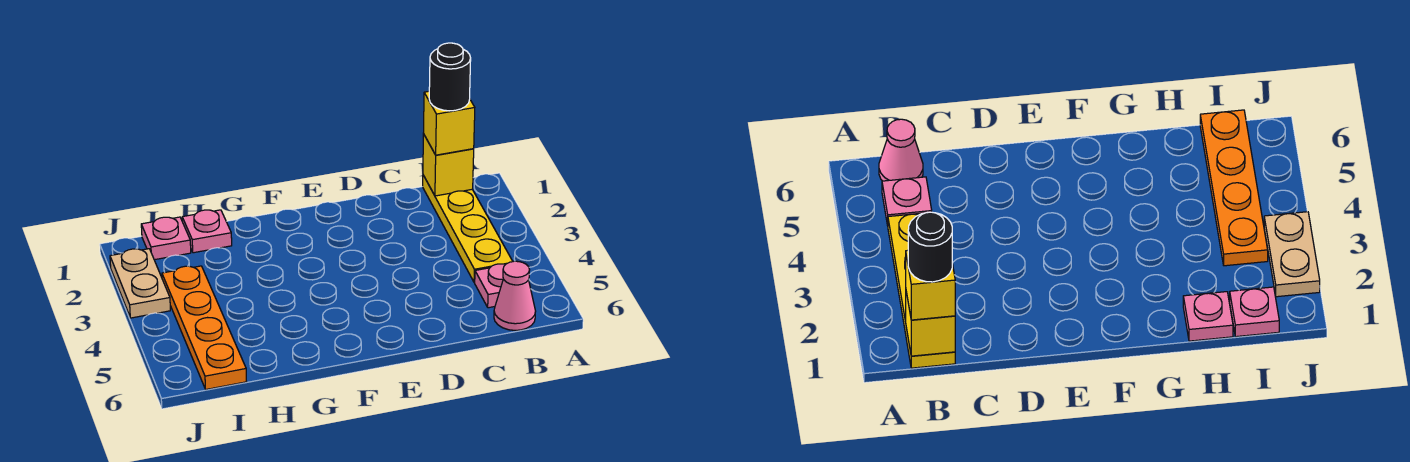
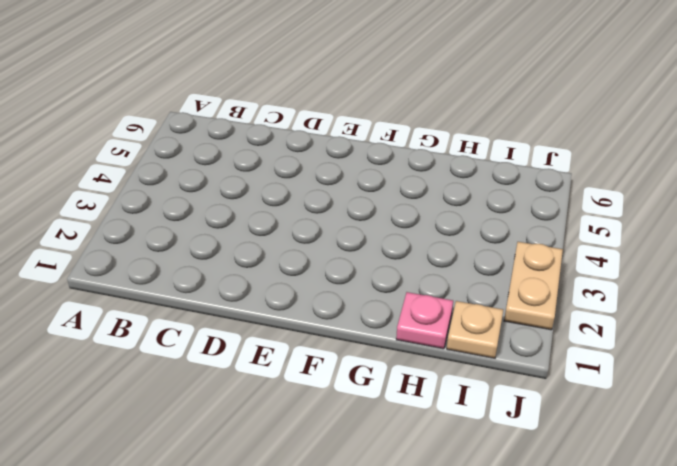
tan plate I1 level 1 -> pink plate I1 level 1
none -> yellow plate B1:B4 level 1
none -> pink plate B5 level 1

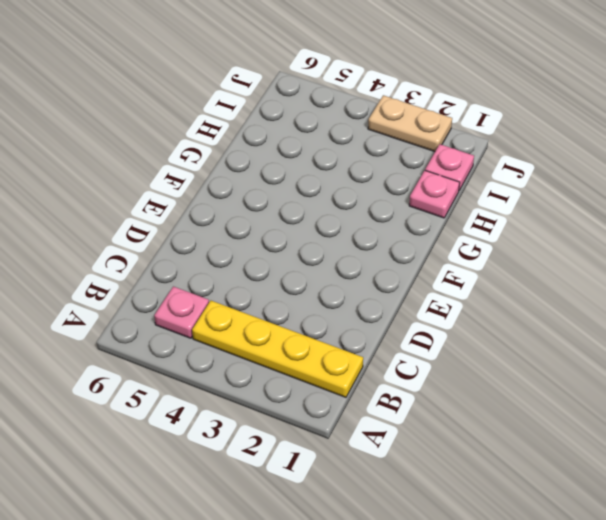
none -> pink cone B6 level 1
none -> orange plate I3:I6 level 1

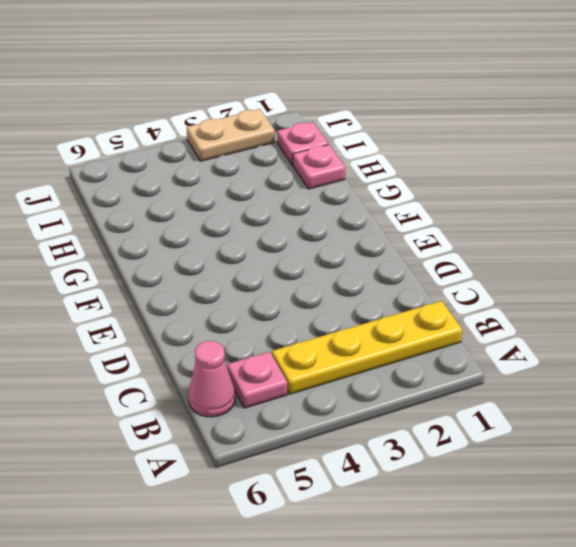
none -> orange plate I3:I6 level 1
none -> yellow brick B1 level 2

